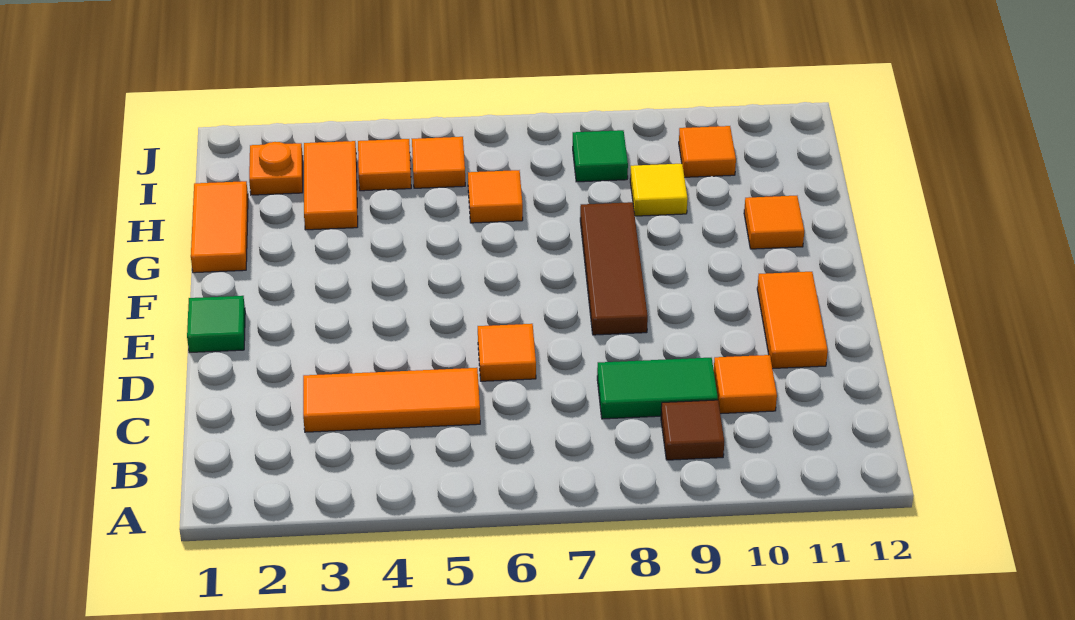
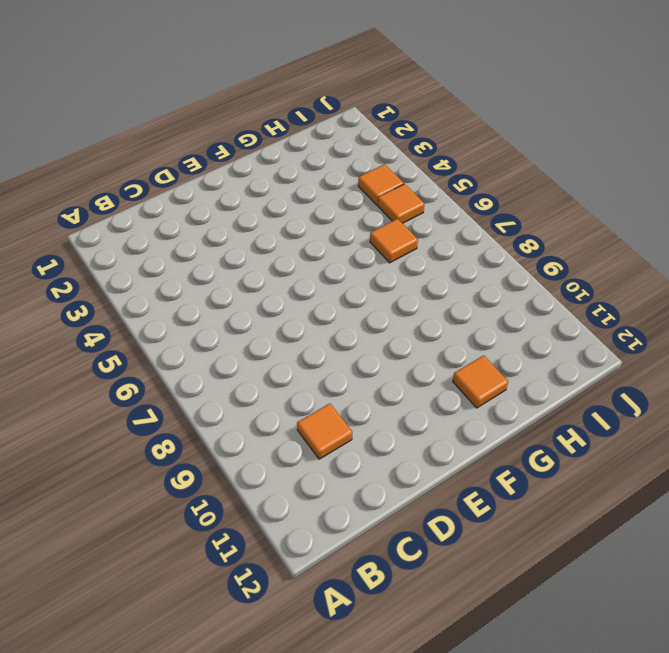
none -> brown tile B9 level 1
none -> orange tile C3:C5 level 1
none -> green tile C8:C9 level 1

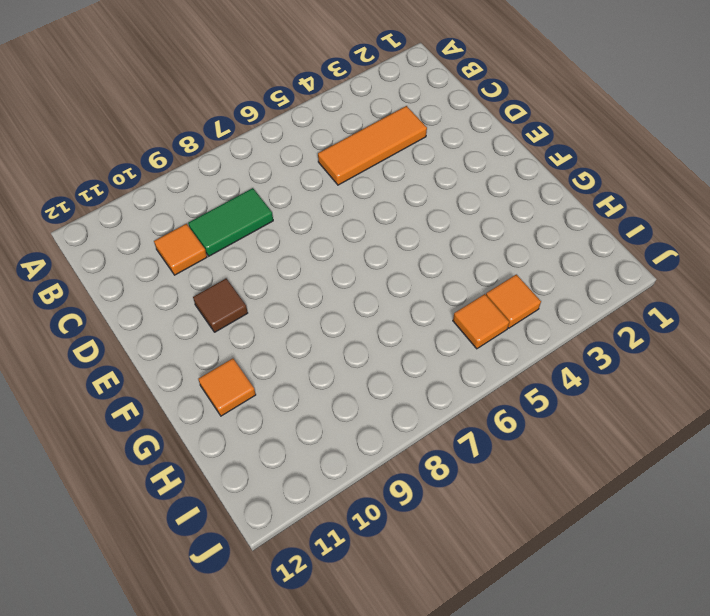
brown tile E10 level 1 -> brown tile B9 level 1
none -> orange tile D6 level 1
none -> orange tile D11:E11 level 1
none -> green tile E1 level 1

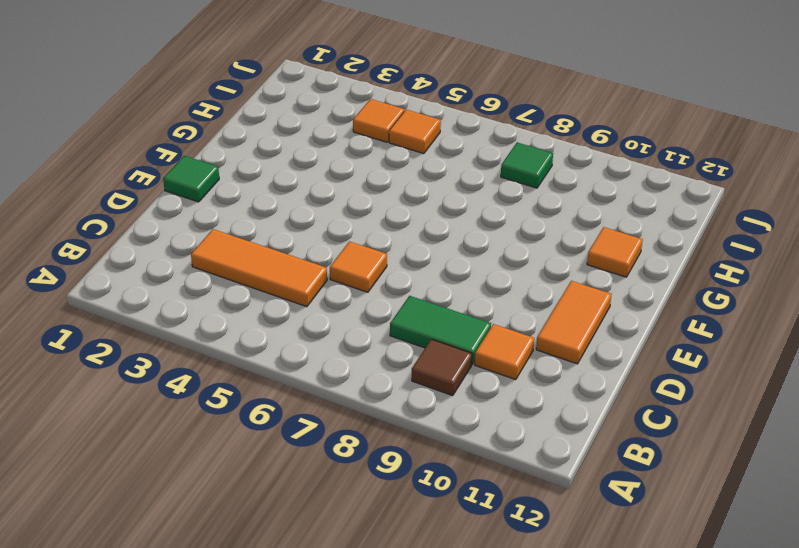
none -> brown tile E8:G8 level 1
none -> orange tile G1:H1 level 1
none -> orange tile H3:I3 level 1

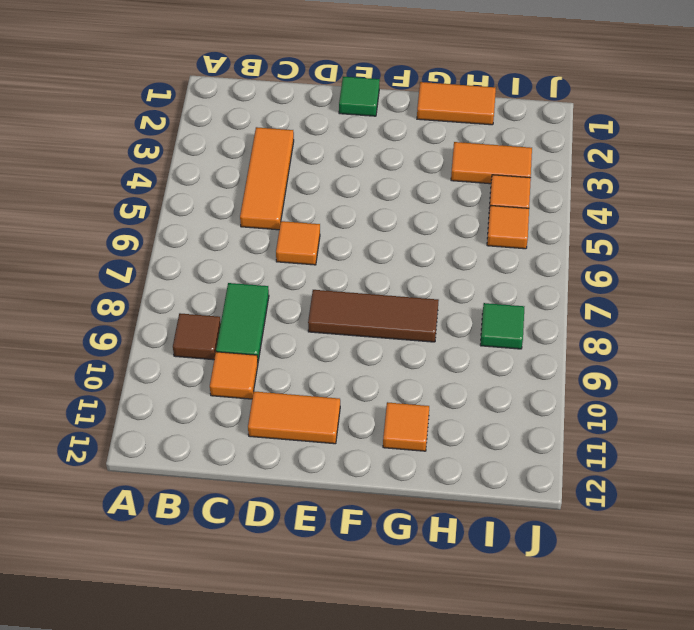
none -> orange tile H6 level 1
none -> yellow tile H9 level 1
none -> orange plate I2 level 1

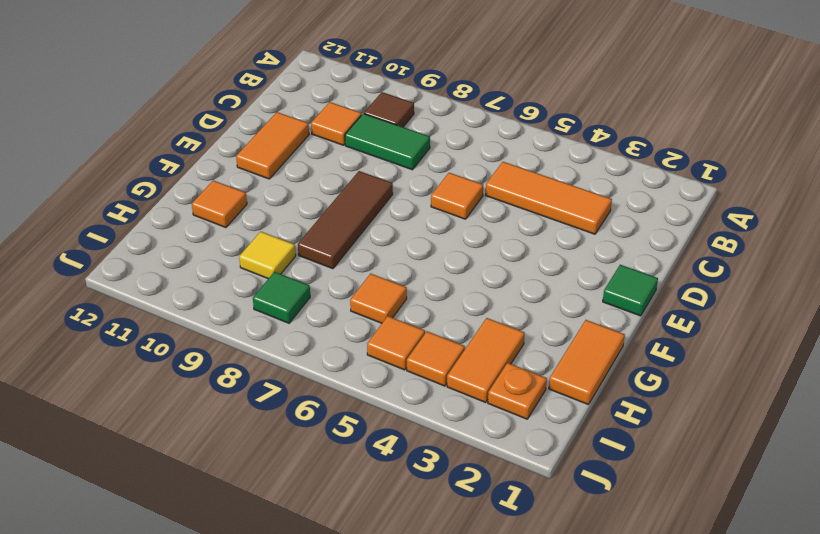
none -> orange tile I10 level 1

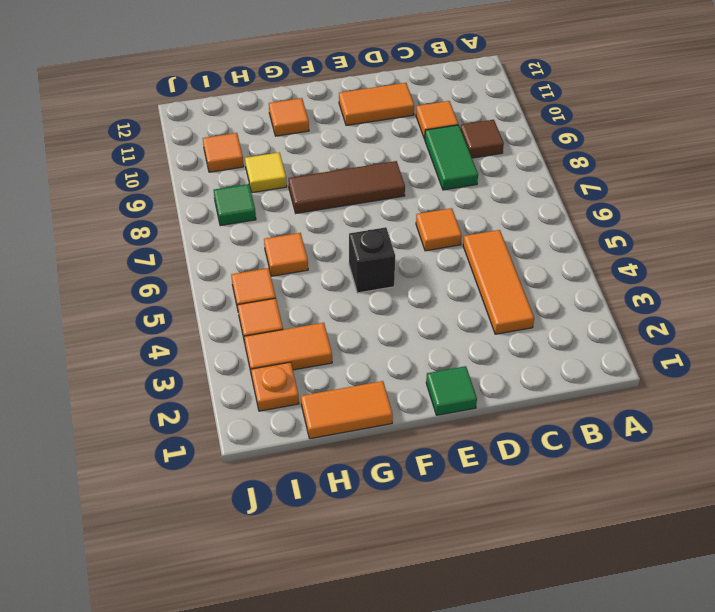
black brick F5 level 1 -> none

